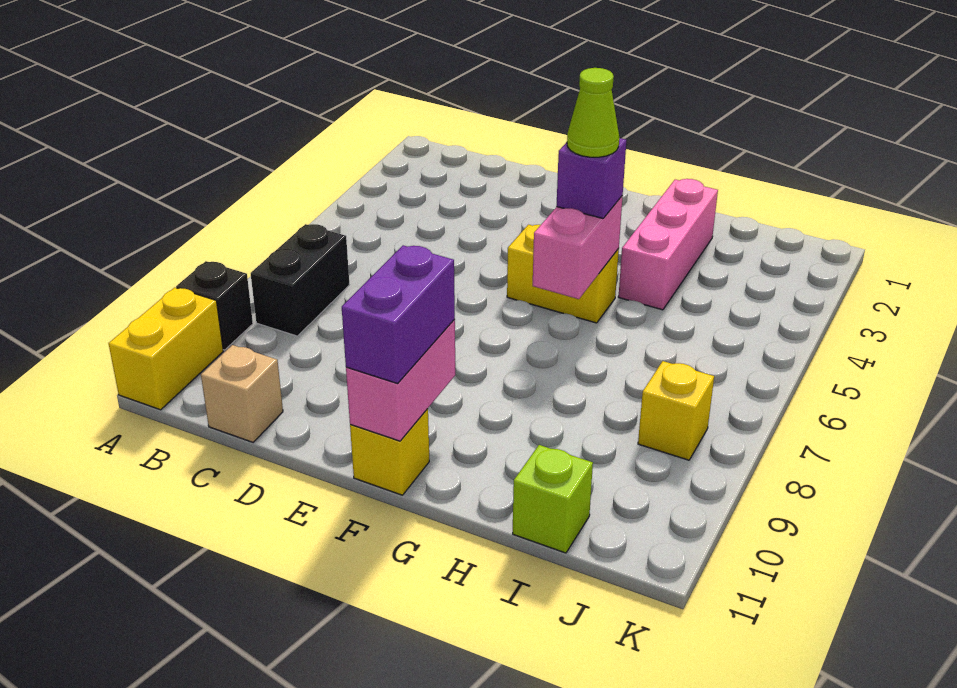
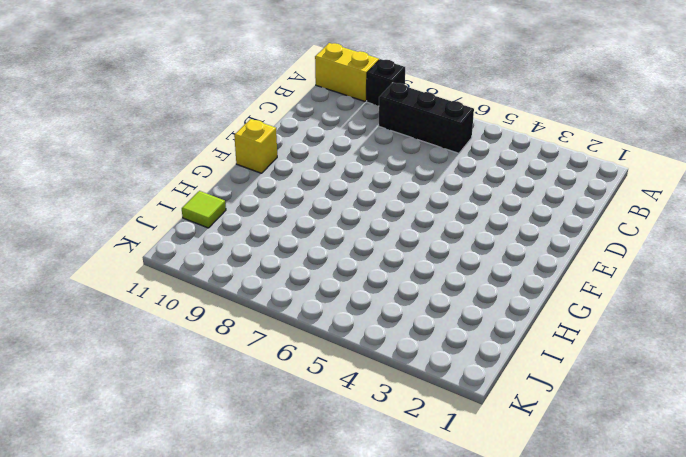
black brick B6:B8 level 1 -> black brick B7:B8 level 1
lime tile I11 level 1 -> lime brick I11 level 1
none -> tan brick C11 level 1
none -> yellow brick F5:G5 level 1
none -> pink brick H2:H4 level 1

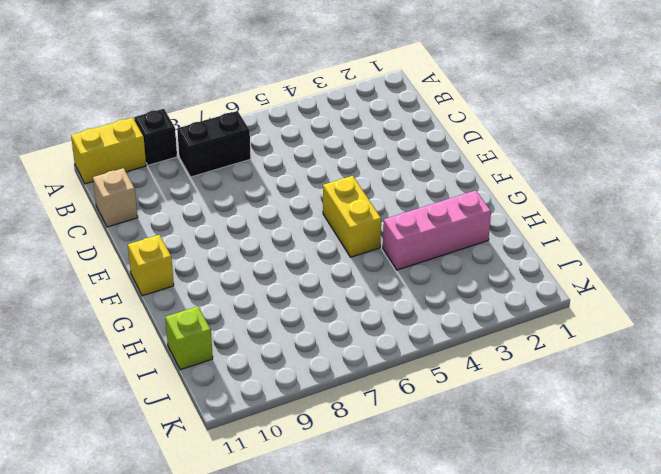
none -> yellow brick J8 level 1
none -> pink brick F10:F11 level 2
none -> pink brick G5:G6 level 2

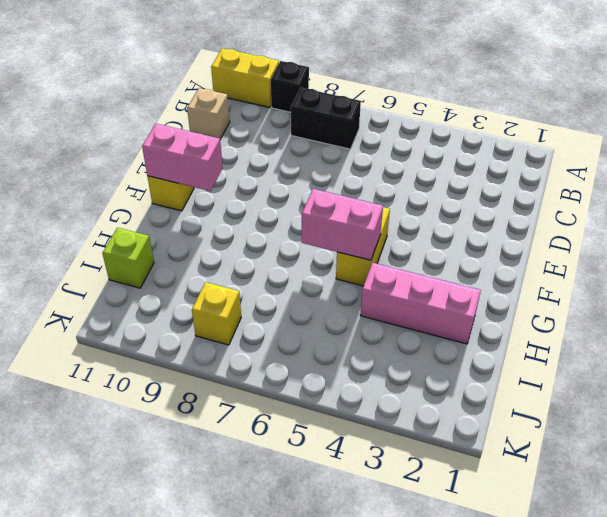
none -> purple brick F10:F11 level 3
none -> purple brick G5 level 3
none -> lime cone G5 level 4

